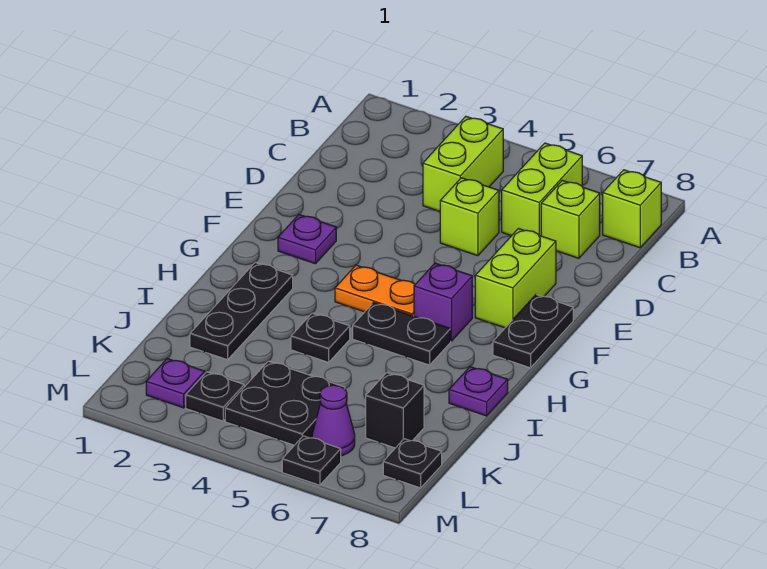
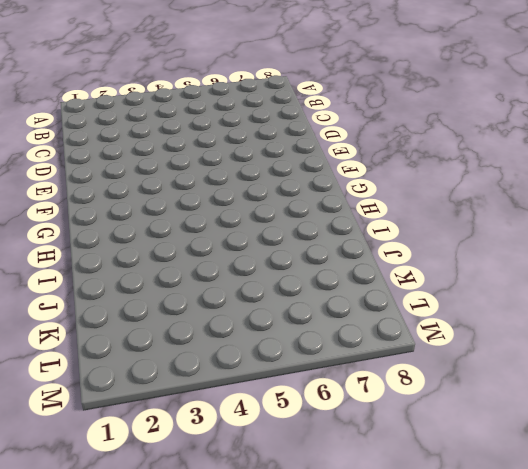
none -> lime brick B4:C4 level 1
none -> lime brick B6:C6 level 1
none -> lime brick B8 level 1

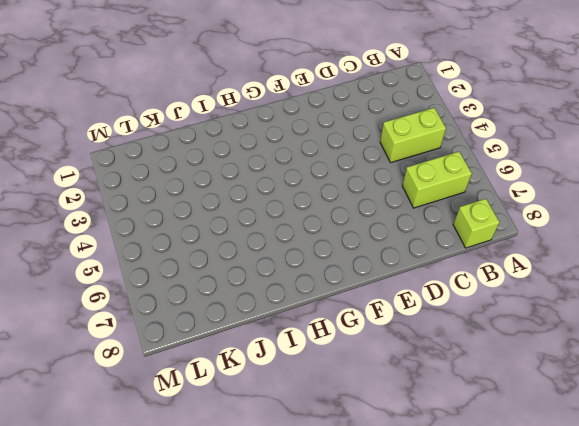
none -> lime brick C7 level 1
none -> lime brick D5 level 1
none -> lime brick E7:F7 level 1

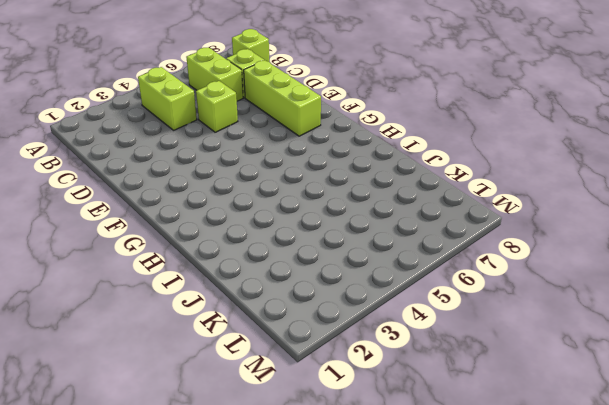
lime brick D7:F7 level 1 -> lime brick E7:F7 level 1
none -> purple plate F2 level 1
none -> black plate F8:G8 level 1
none -> orange plate G4:G5 level 1

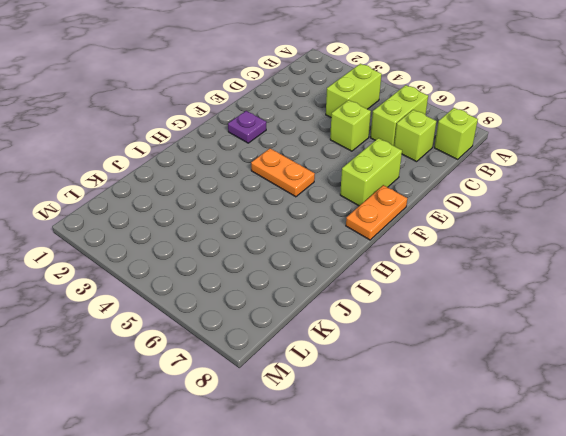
orange plate F8:G8 level 1 -> black plate F8:G8 level 1
none -> purple brick G6 level 1
none -> black plate H2:J2 level 1
none -> black plate H5:H6 level 1

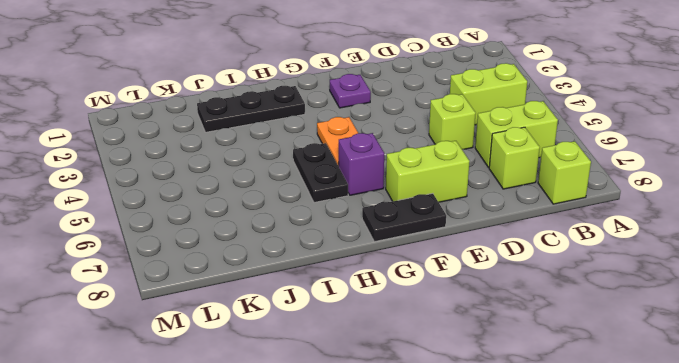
none -> black plate I4 level 1
none -> purple plate I8 level 1
none -> black plate K4:L5 level 1

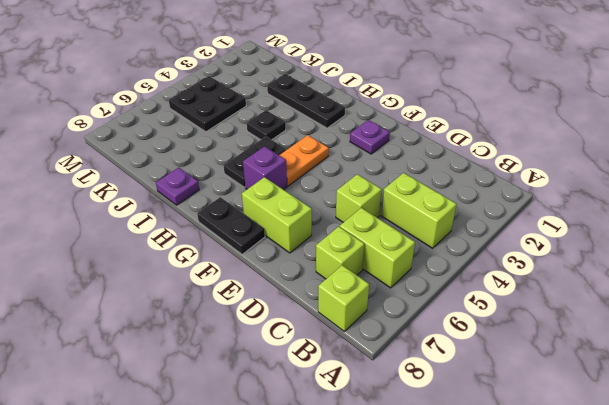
none -> black brick K7 level 1
none -> purple plate L2 level 1
none -> black plate L3 level 1

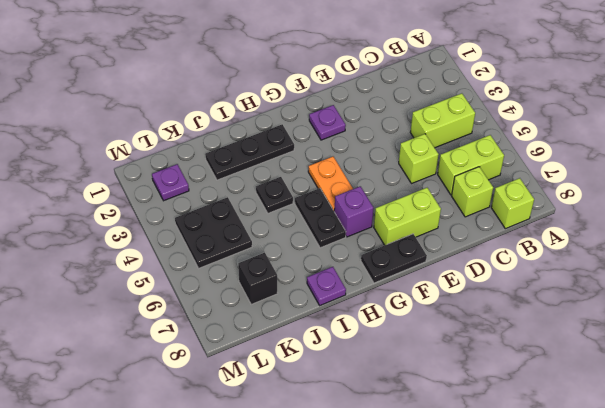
none -> black plate L3 level 1
none -> purple cone L6 level 1
none -> black plate L8 level 1

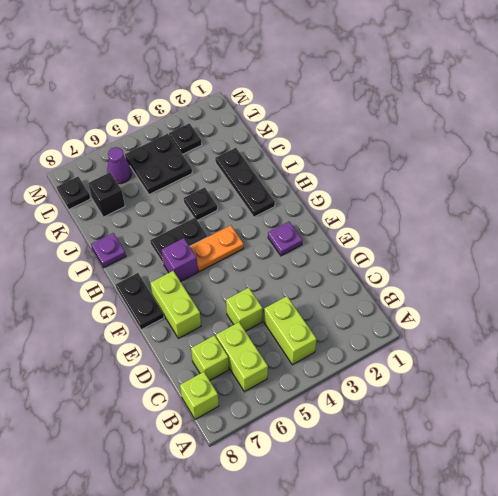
none -> purple plate L2 level 1
none -> black plate M6 level 1

